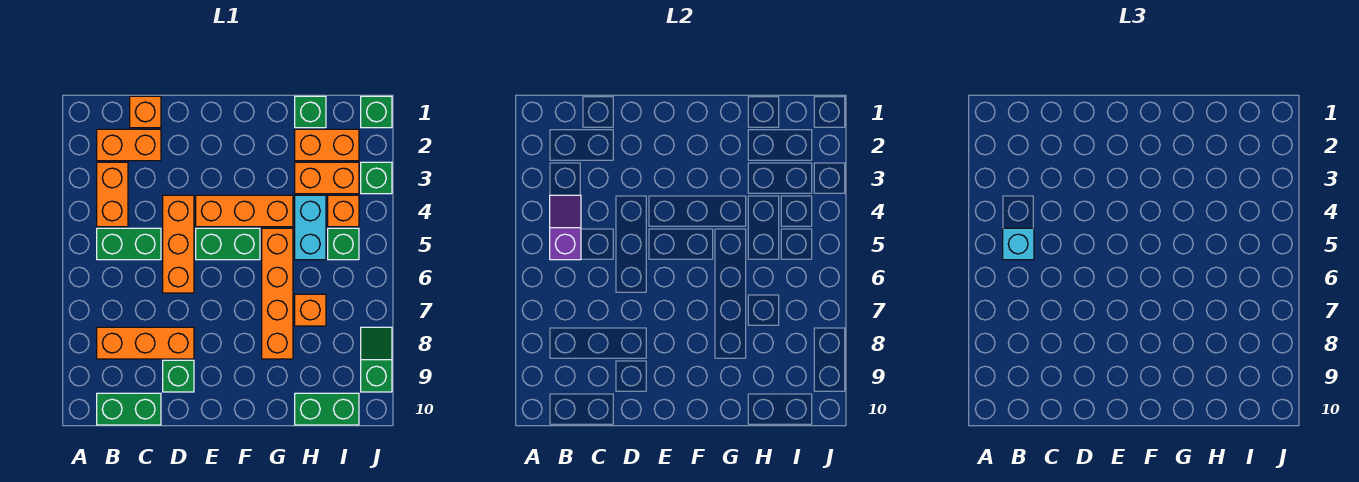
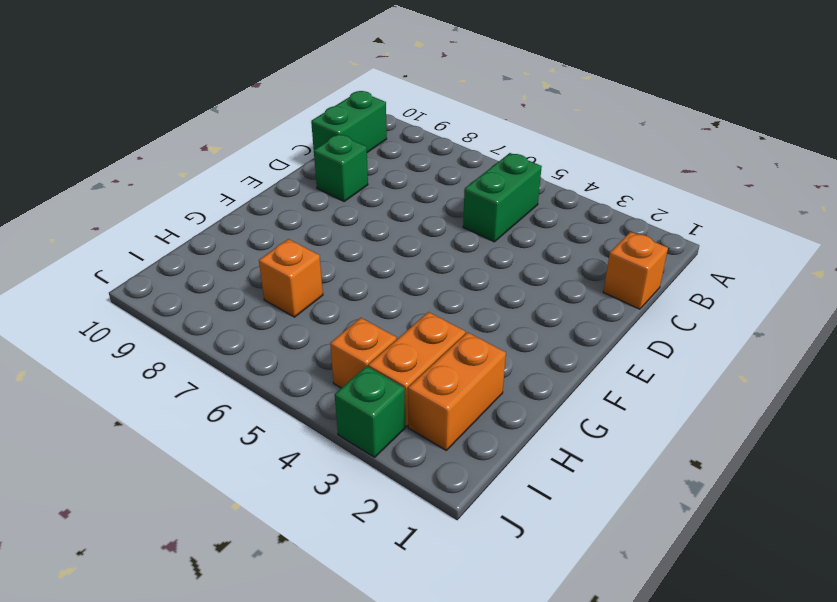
none -> orange brick B2:C2 level 1
none -> orange brick B3:B4 level 1
none -> orange brick B8:D8 level 1

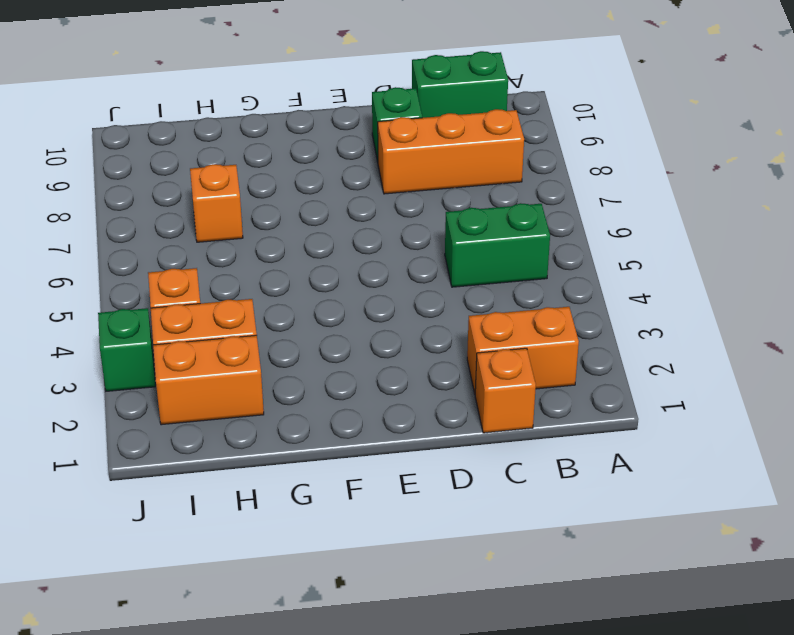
none -> orange brick B3:B4 level 1
none -> orange brick D4:D6 level 1
none -> orange brick E4:G4 level 1

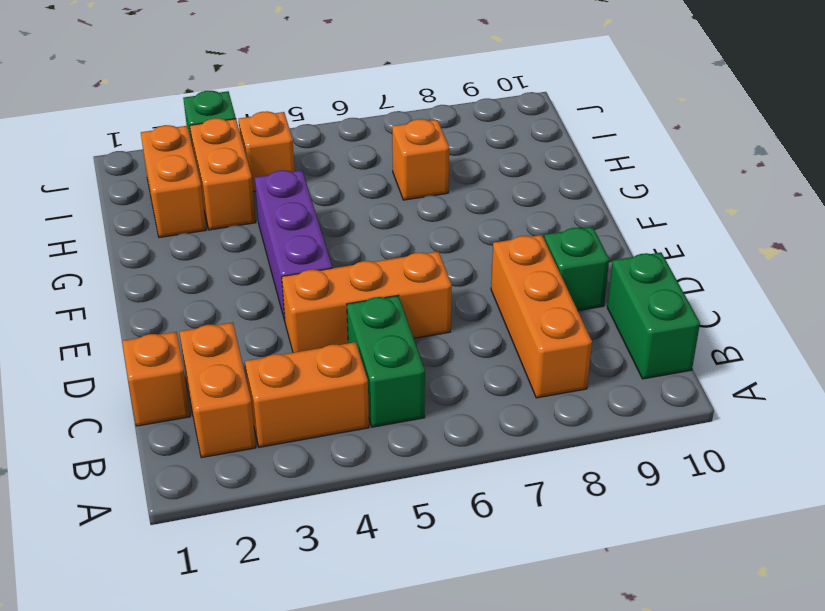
purple brick E4:G4 level 1 -> orange brick E4:G4 level 1
none -> green brick E5:F5 level 1
none -> orange brick G5:G8 level 1
none -> green brick H1 level 1

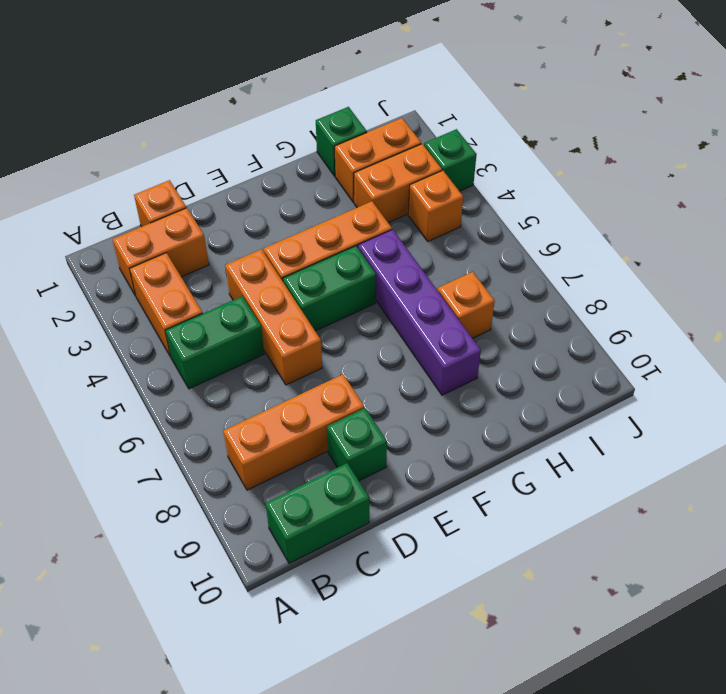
purple brick G5:G8 level 1 -> orange brick G5:G8 level 1
none -> cyan brick H4:H5 level 1
none -> green brick H10:I10 level 1
none -> green brick I5 level 1

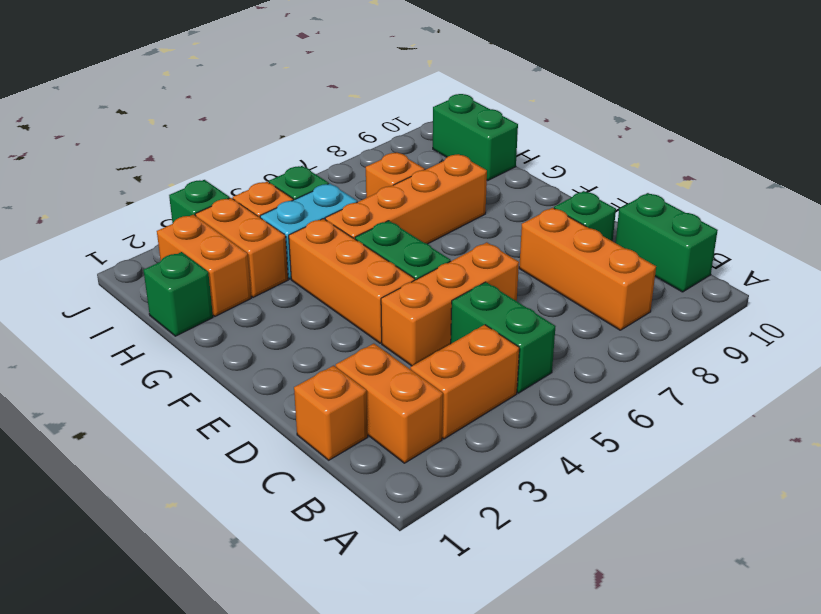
none -> green brick J1 level 1
none -> green slope J8:J9 level 1 top 9
none -> purple slope B4:B5 level 2 top 5

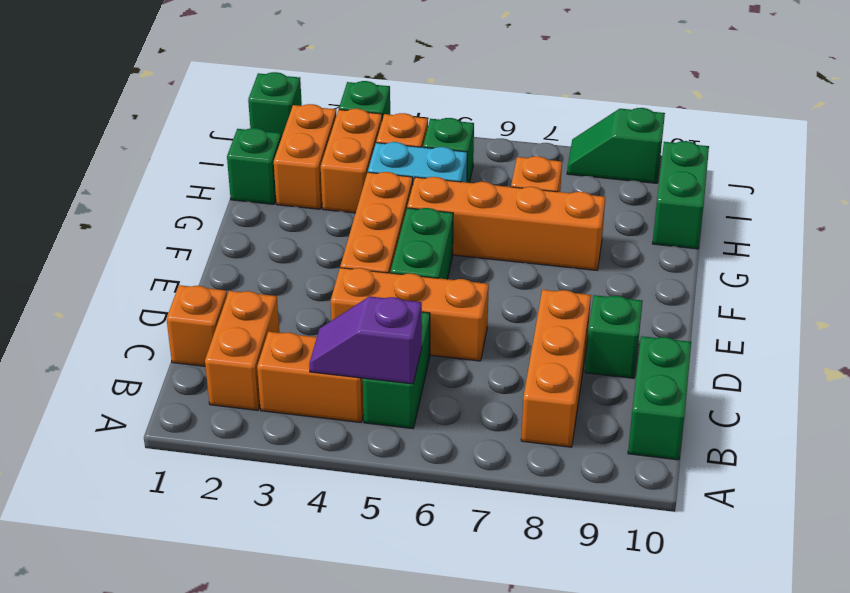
none -> cyan brick B5 level 3

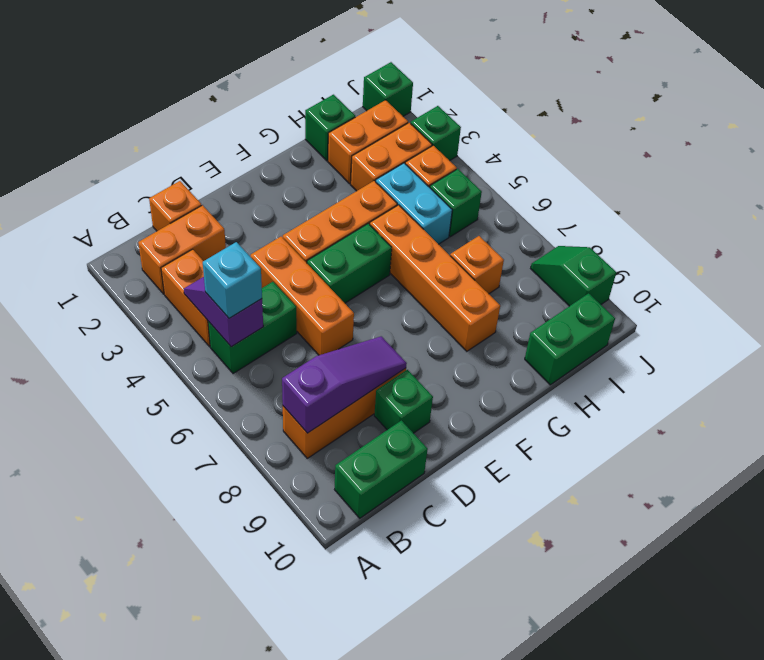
purple slope B8:D8 level 2 top B -> none

